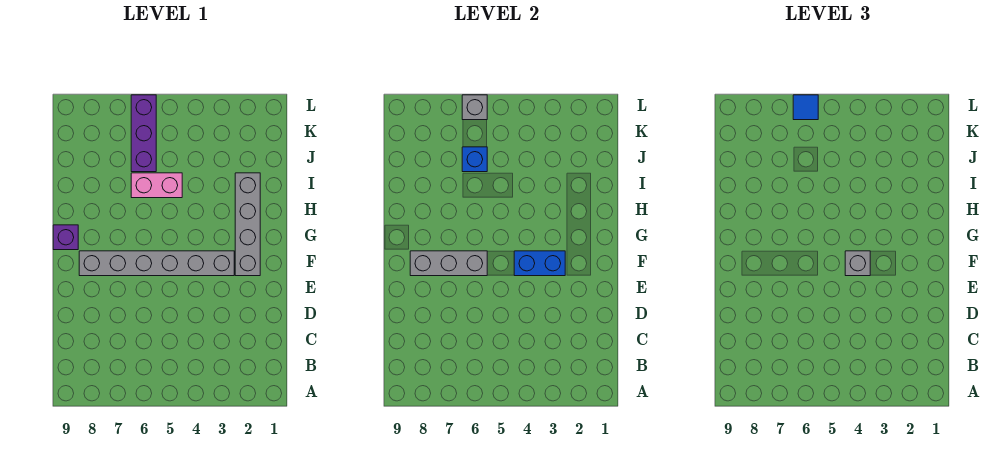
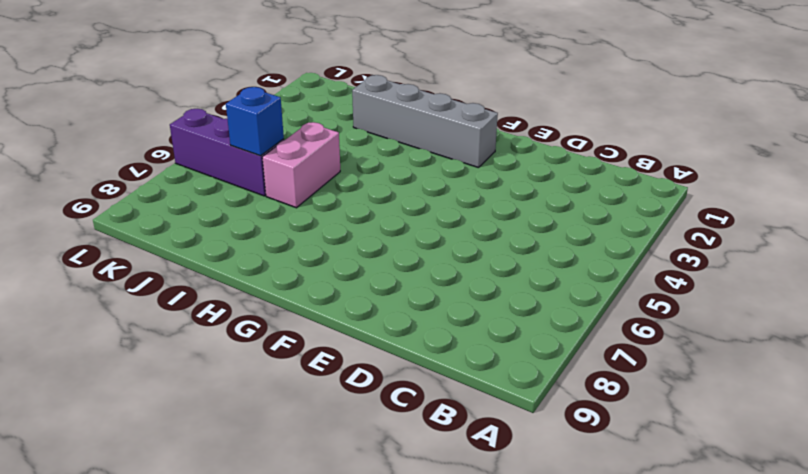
none -> grey brick F3:F8 level 1
none -> purple brick G9 level 1

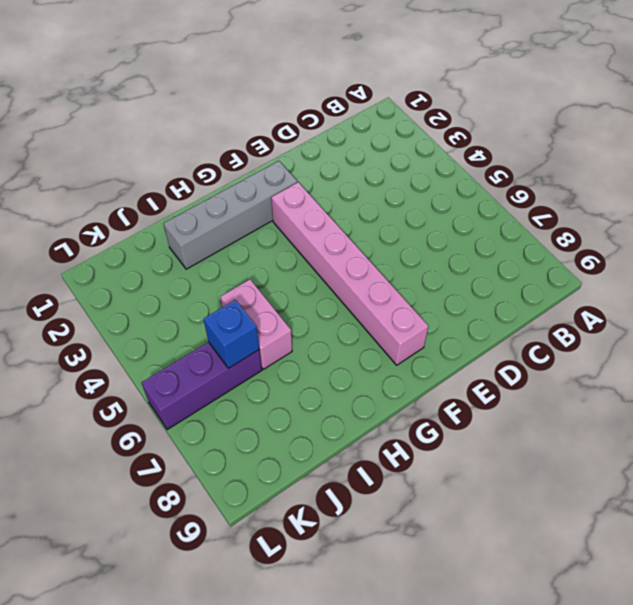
pink brick F3:F8 level 1 -> grey brick F3:F8 level 1
none -> purple brick G9 level 1
none -> blue brick F3:F4 level 2

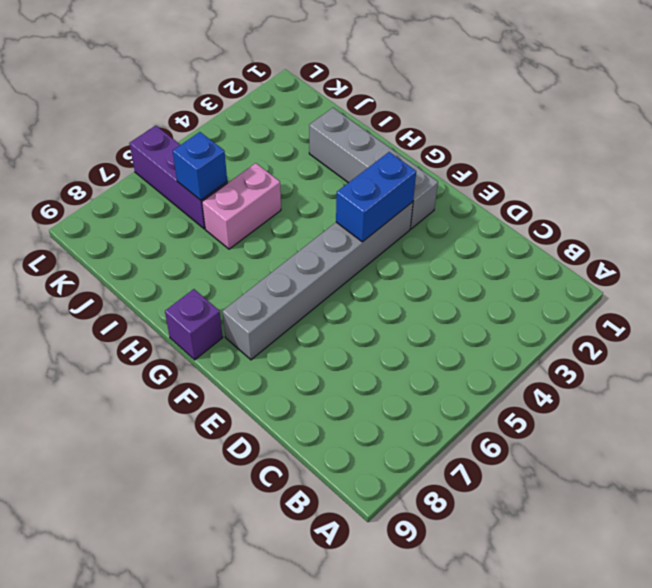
none -> grey brick F6:F8 level 2
none -> grey brick L6 level 2

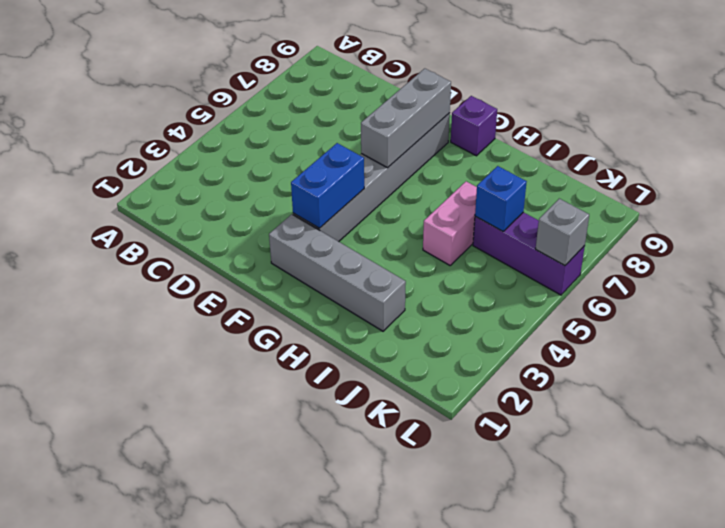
none -> grey brick F4 level 3
none -> blue tile L6 level 3

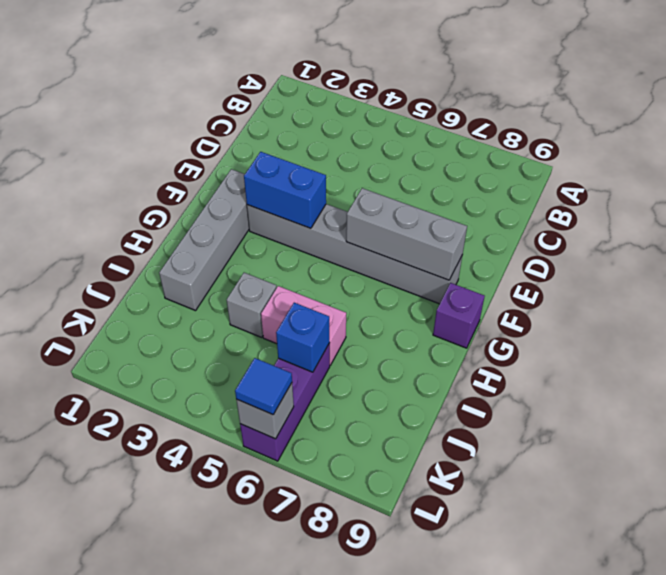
grey brick I4 level 1 -> grey brick F4 level 3

